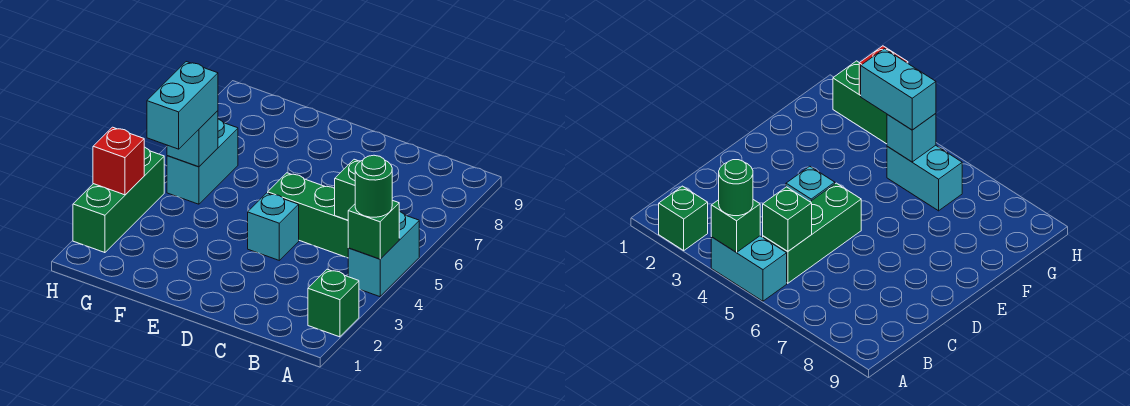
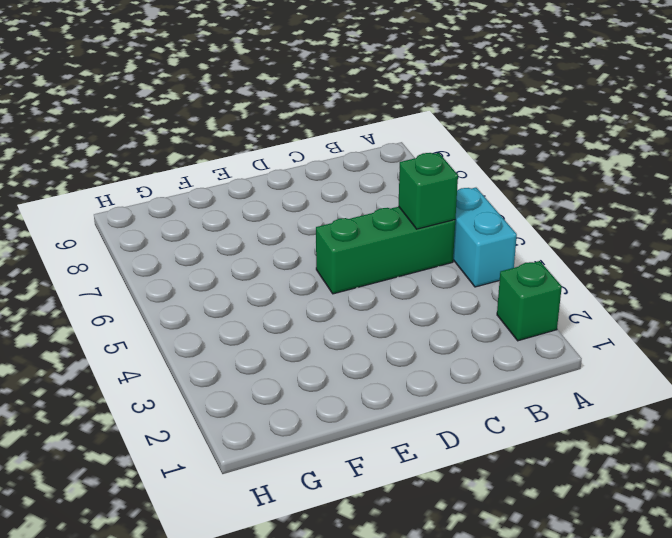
none -> cyan brick D4 level 1
none -> cyan brick G5:G6 level 1
none -> green brick H2:H4 level 1

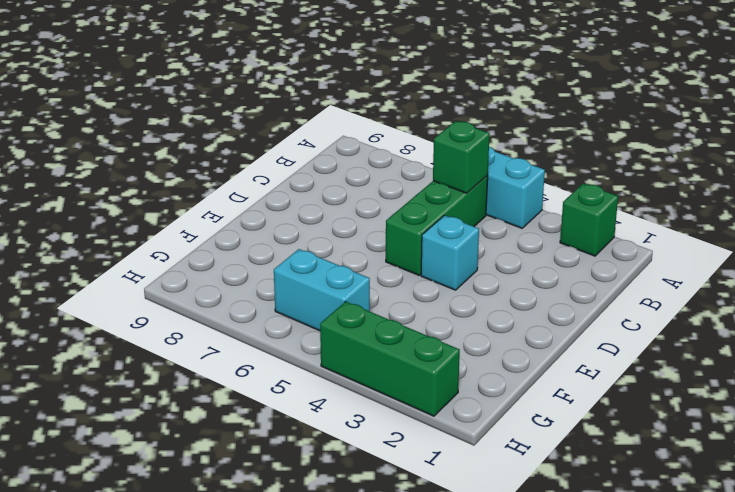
none -> green brick A4 level 2
none -> cyan brick G5 level 2
none -> red brick H3 level 2

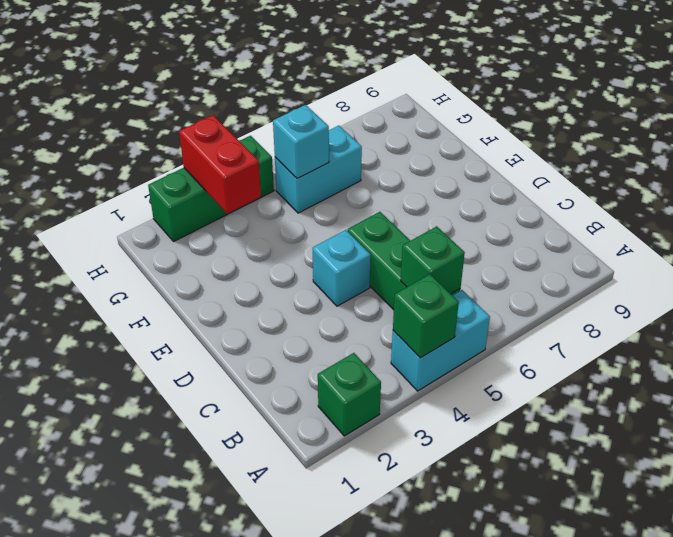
red brick G3:H3 level 2 -> red brick H3 level 2
none -> green round brick A4 level 3
none -> cyan brick G4:G5 level 3

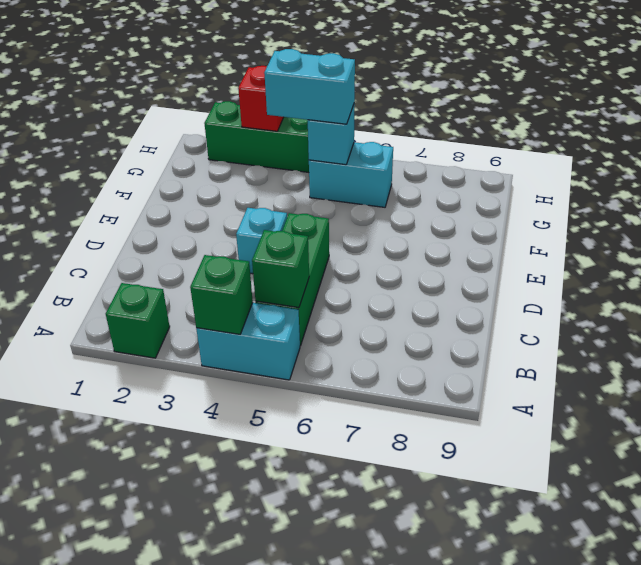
none -> green round brick A4 level 3

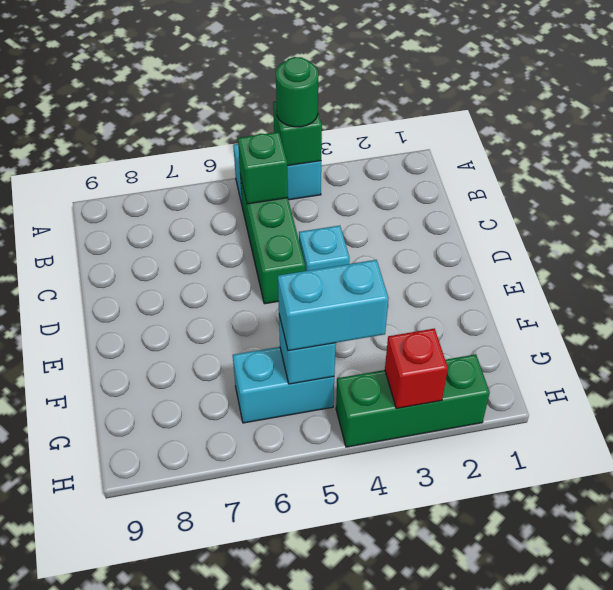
none -> green brick A2 level 1

